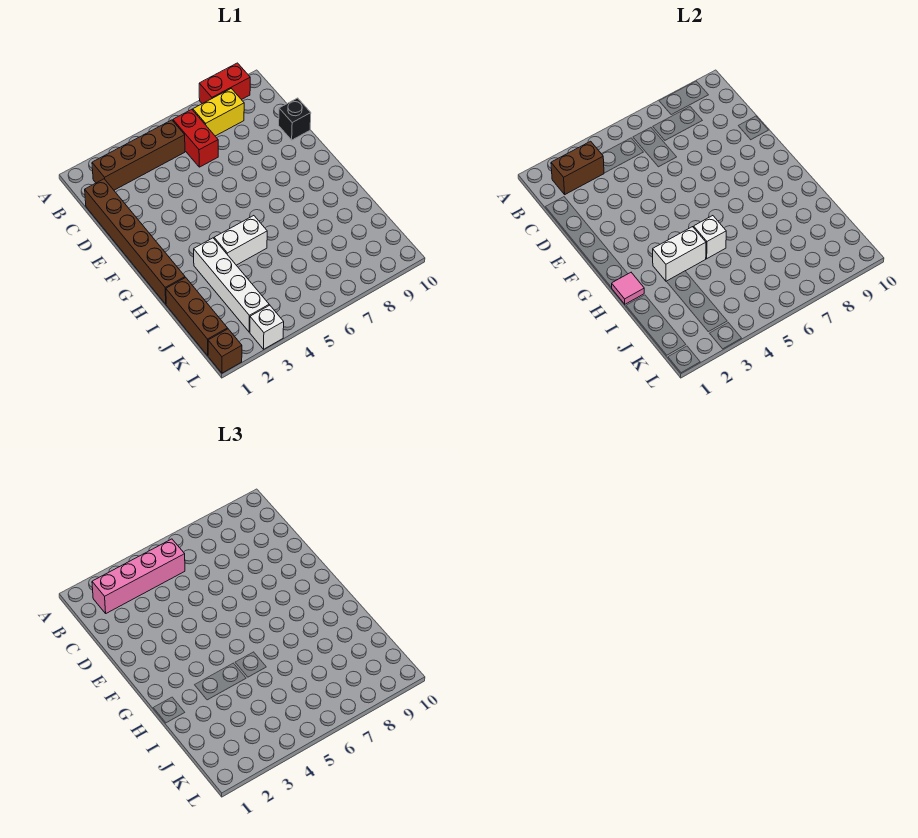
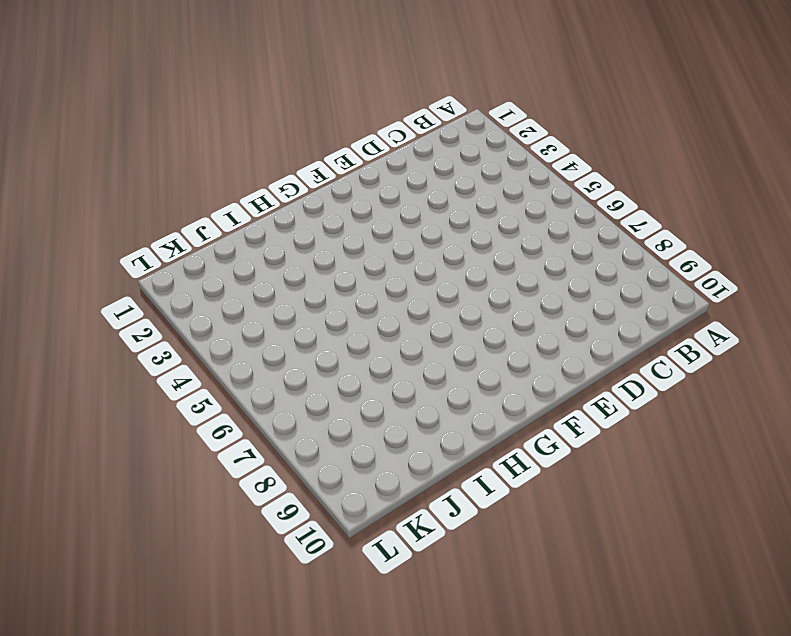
none -> red brick A8:A9 level 1
none -> brown brick B2:B5 level 1
none -> red brick B6:C6 level 1

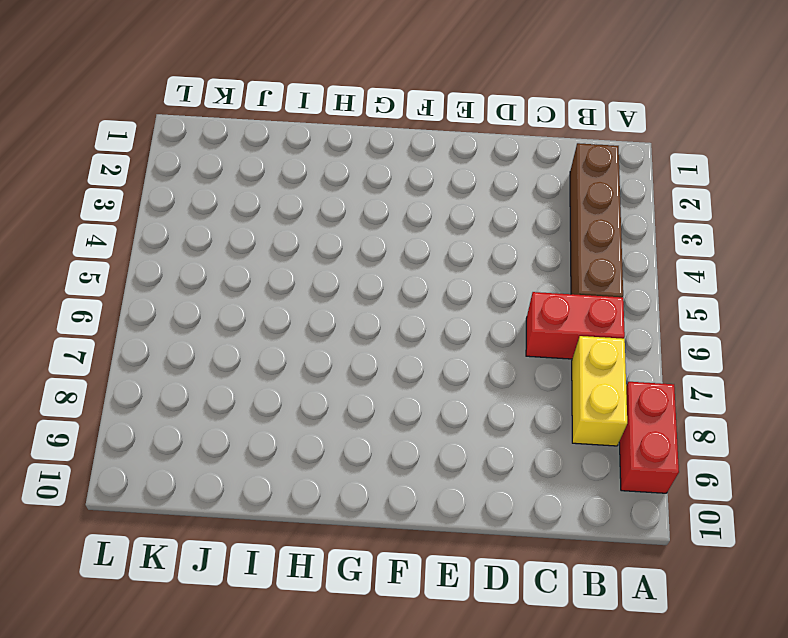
none -> brown brick C1:H1 level 1
none -> black brick D10 level 1
none -> white brick H3:K3 level 1

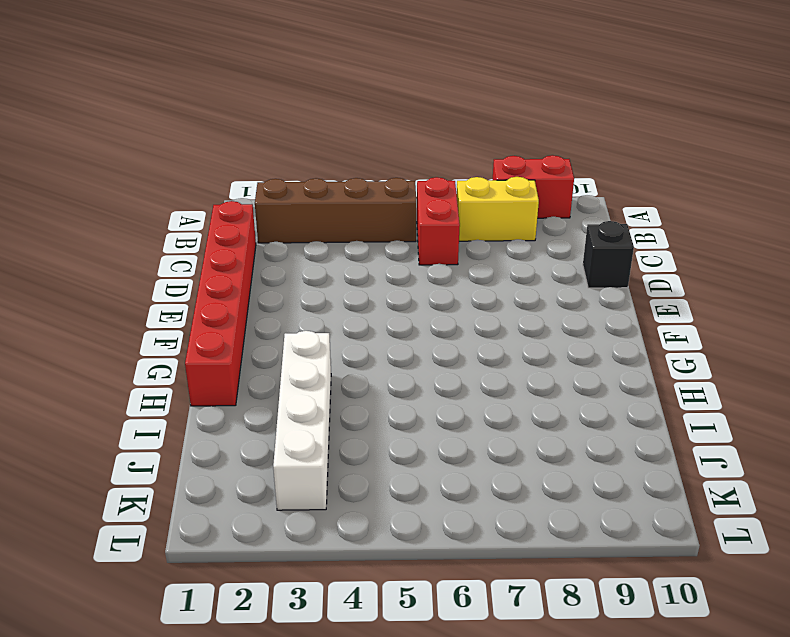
red brick C1:H1 level 1 -> brown brick C1:H1 level 1
none -> white brick H4:H5 level 1
none -> brown brick I1:K1 level 1
none -> brown brick L1 level 1

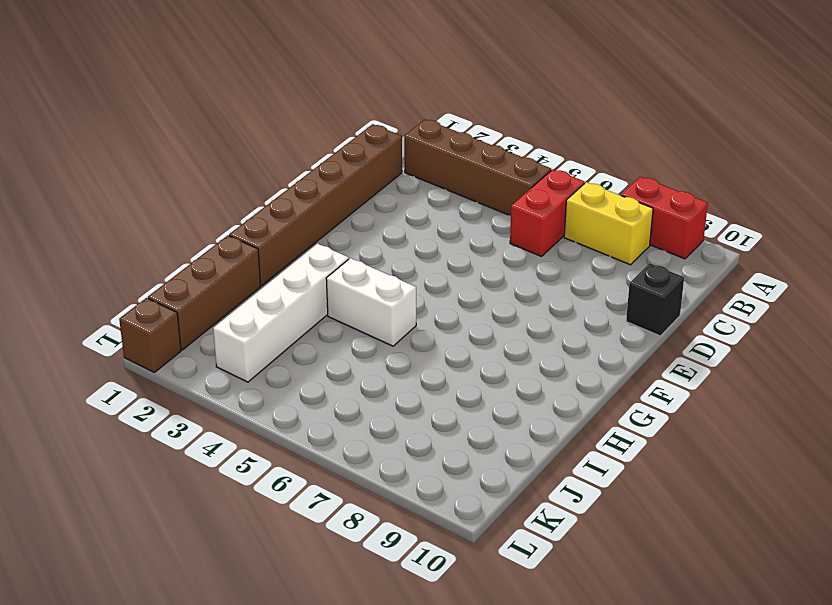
none -> white brick L3 level 1
none -> brown brick B2:B3 level 2
none -> pink tile H1 level 2

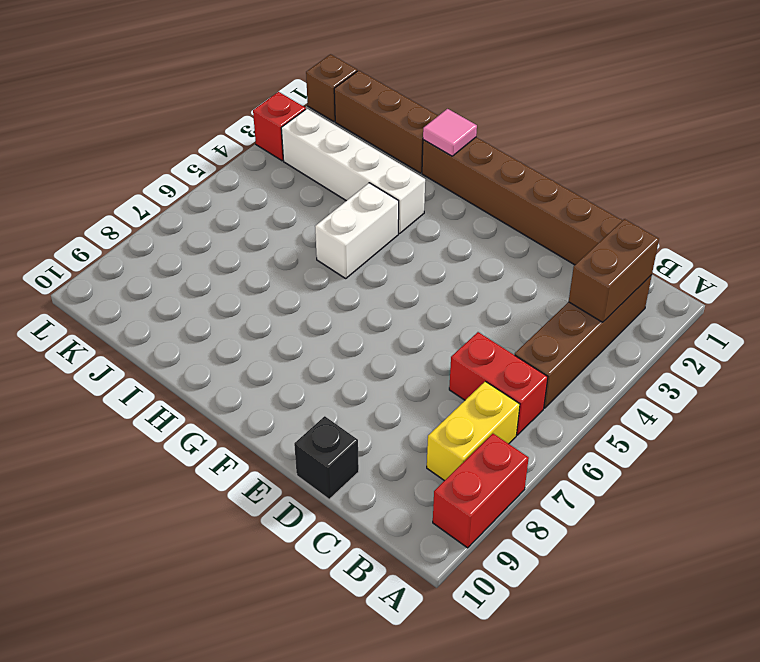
red brick L3 level 1 -> white brick L3 level 1
none -> white brick H3:H4 level 2
none -> white brick H5 level 2
none -> pink brick B2:B5 level 3

